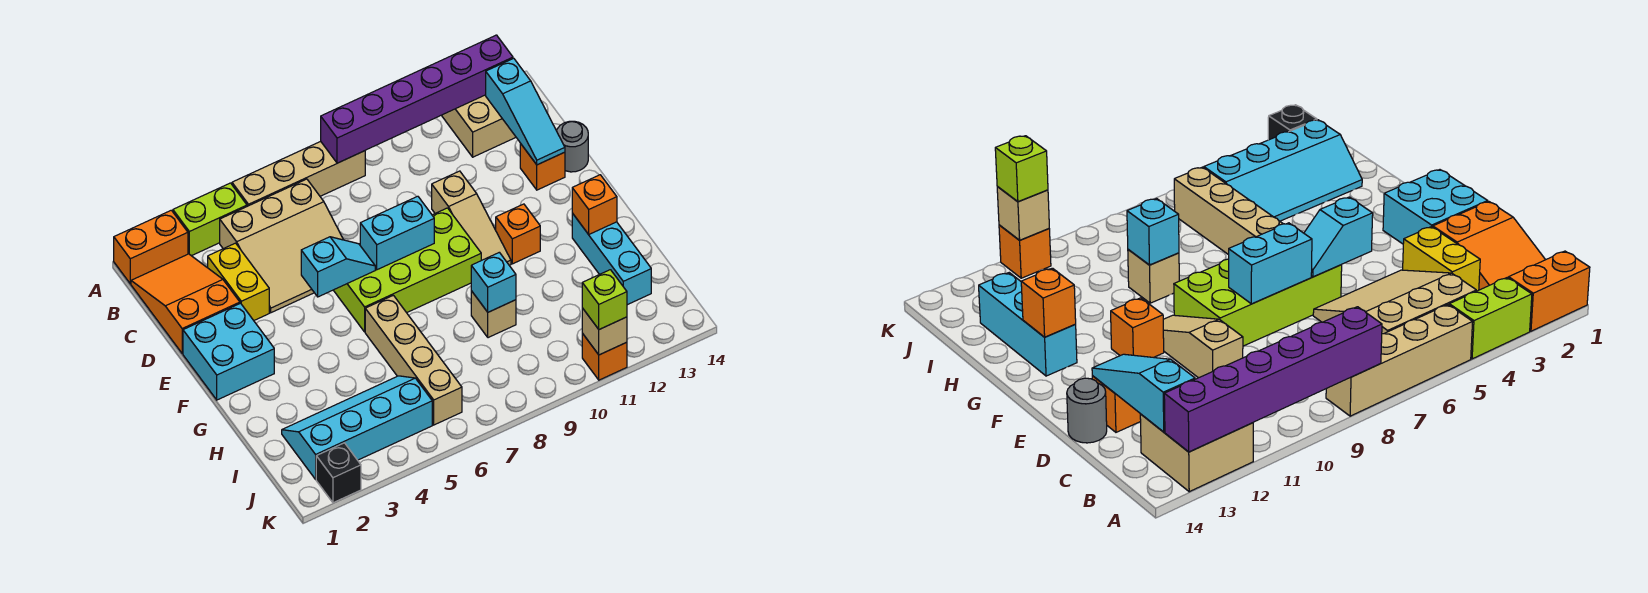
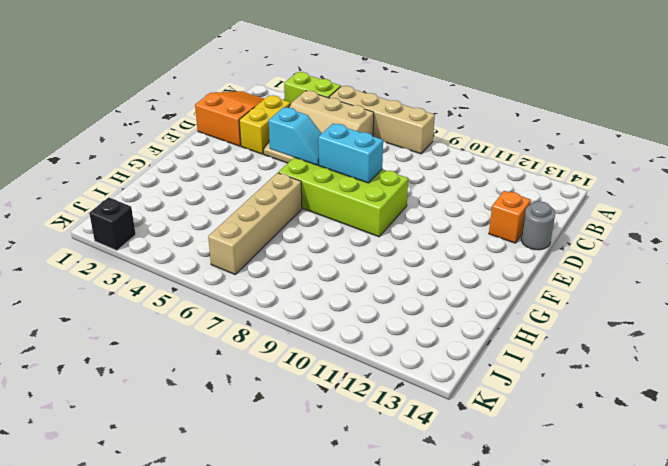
none -> orange brick A1:A2 level 1
none -> tan brick A12:B13 level 1
none -> tan slope D10:F10 level 1 top D

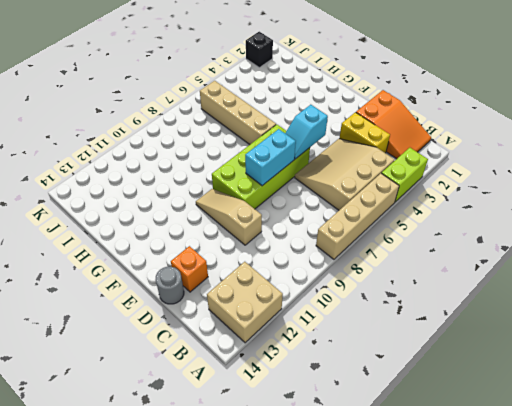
none -> orange brick A1:A2 level 1
none -> cyan brick E1:F2 level 1
none -> orange brick F11 level 1

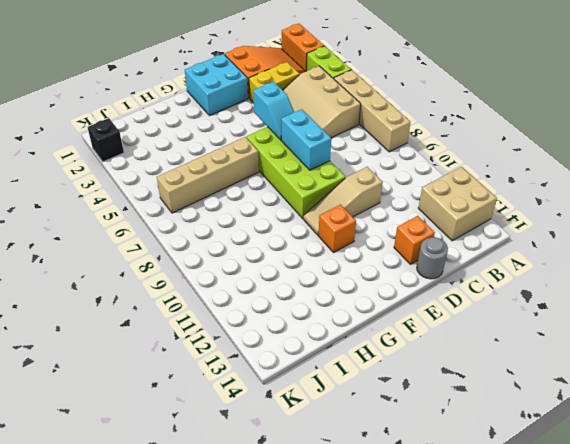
none -> cyan brick G13:I13 level 1
none -> tan brick H9 level 1
none -> cyan slope I2:J5 level 1 top J

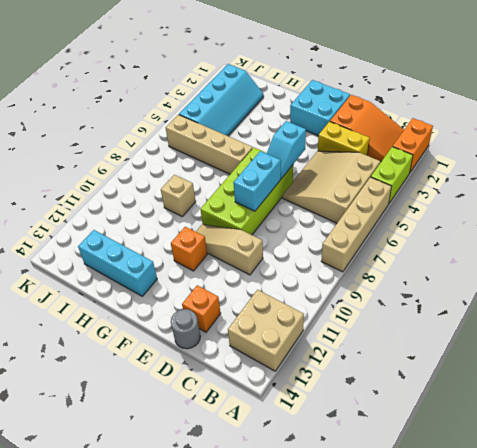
none -> black brick K2 level 1
none -> orange brick K11 level 1
none -> purple brick A8:A13 level 2

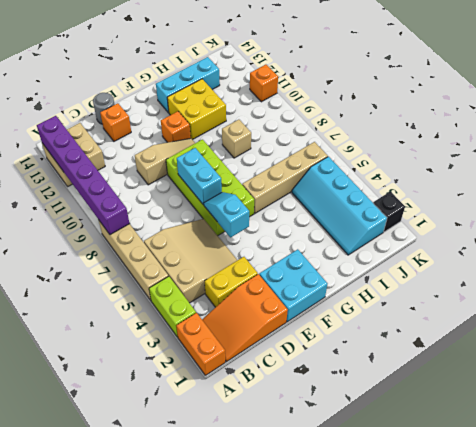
yellow brick G11:H12 level 1 -> none
none -> cyan slope B13:D13 level 2 top B
none -> orange brick G13 level 2
none -> cyan brick H9 level 2

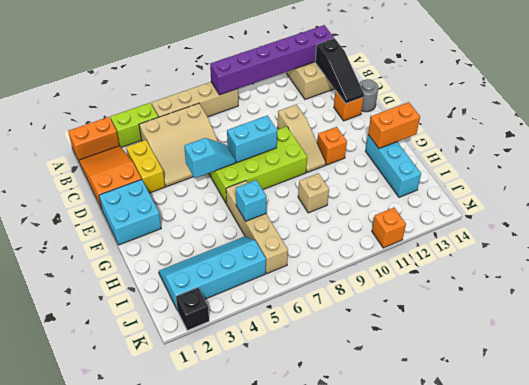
black slope B13:D13 level 2 top B -> cyan slope B13:D13 level 2 top B
orange brick G13:G14 level 2 -> orange brick G13 level 2
cyan brick H6 level 2 -> cyan brick H9 level 2
none -> tan brick K11 level 2
none -> lime brick K11 level 3

